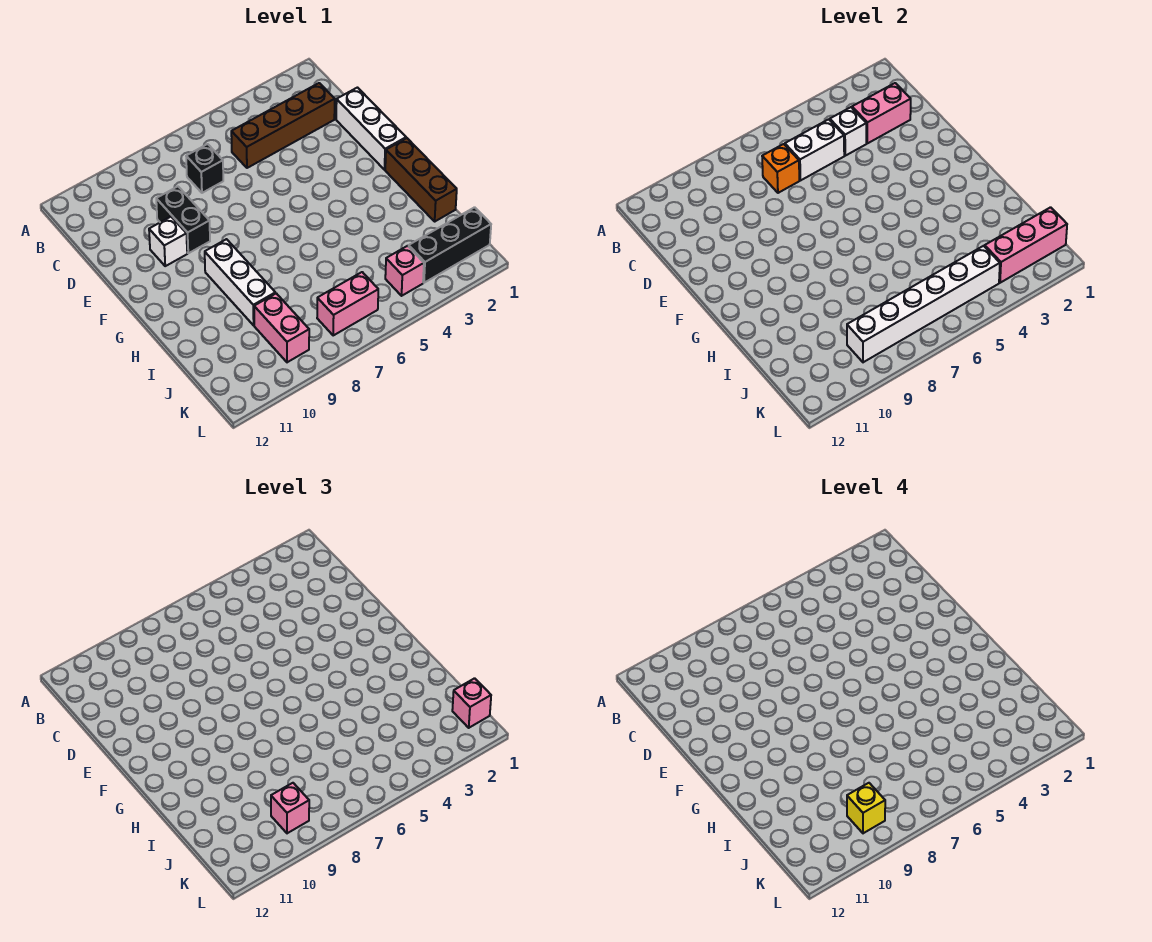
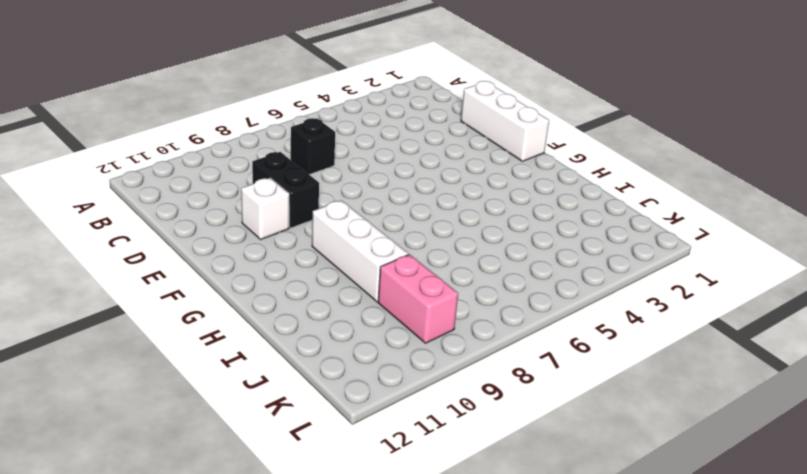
none -> brown brick C2:C5 level 1
none -> brown brick G1:I1 level 1
none -> black brick K1:K3 level 1

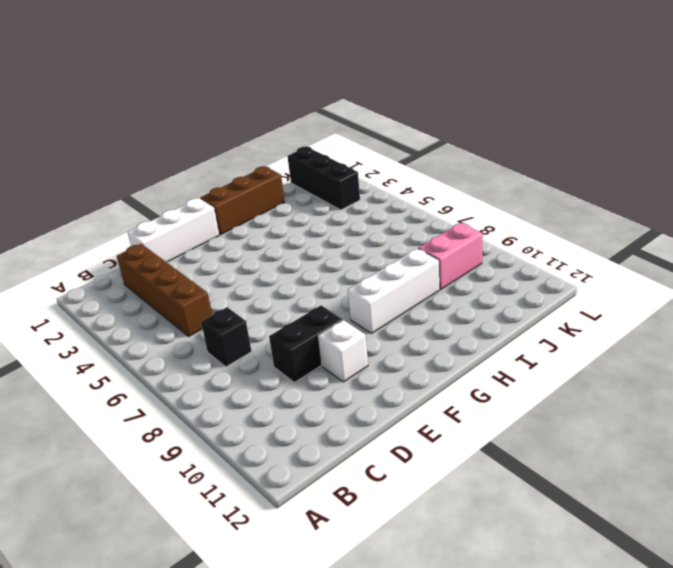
none -> pink brick K4 level 1
none -> pink brick K6:K7 level 1
none -> pink brick C2:C3 level 2

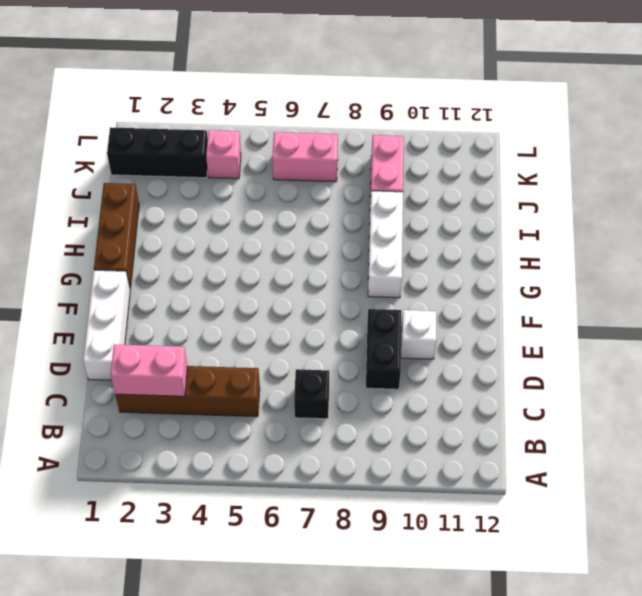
none -> white brick C4 level 2
none -> white brick C5:C6 level 2
none -> orange brick C7 level 2

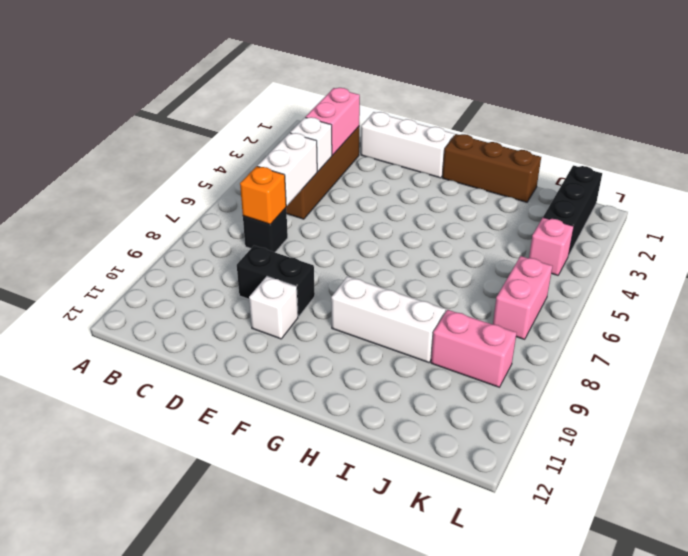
none -> pink brick K1:K3 level 2
none -> white brick K4:K9 level 2
none -> pink brick K1 level 3

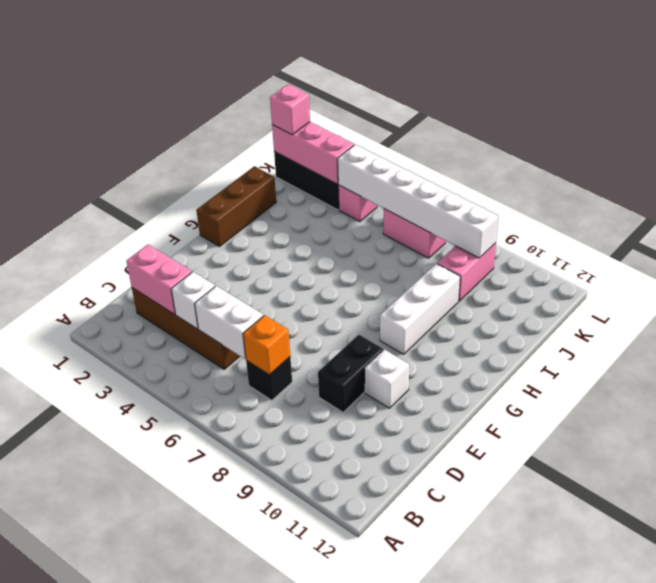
none -> white brick D1:F1 level 1
none -> pink brick K9 level 3
none -> yellow brick K9 level 4

